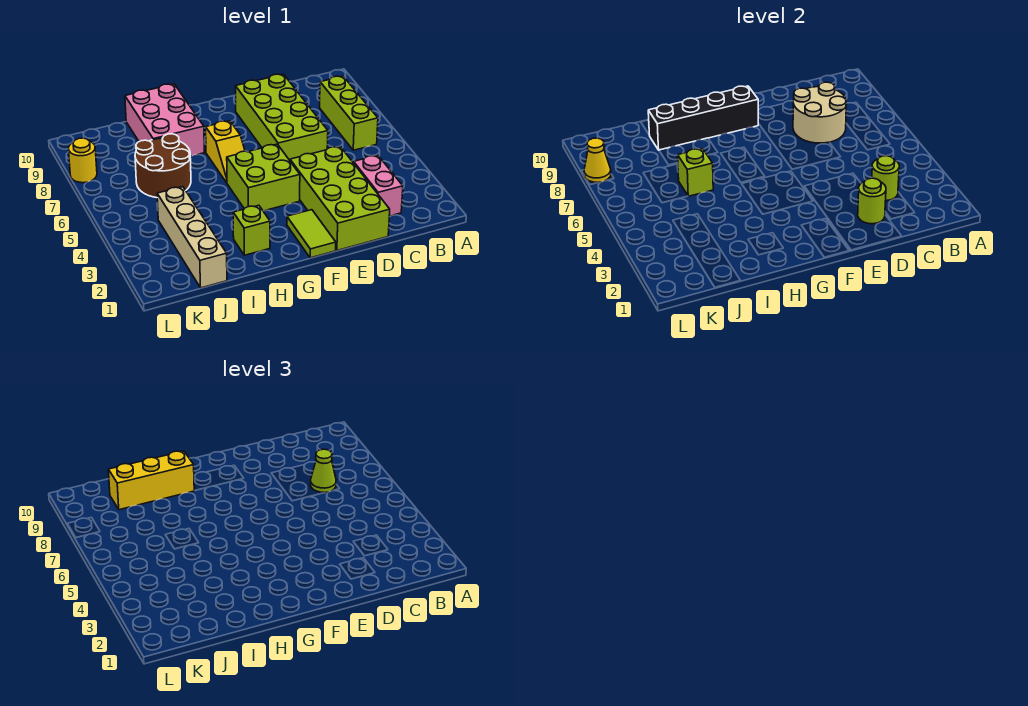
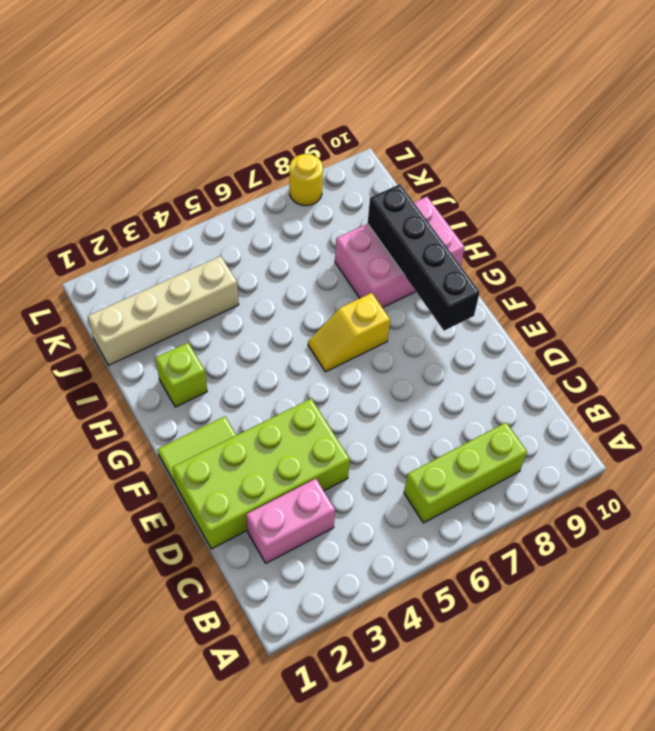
none -> lime brick D6:E9 level 1
none -> lime brick F4:G5 level 1
none -> brown round brick I6:J7 level 1

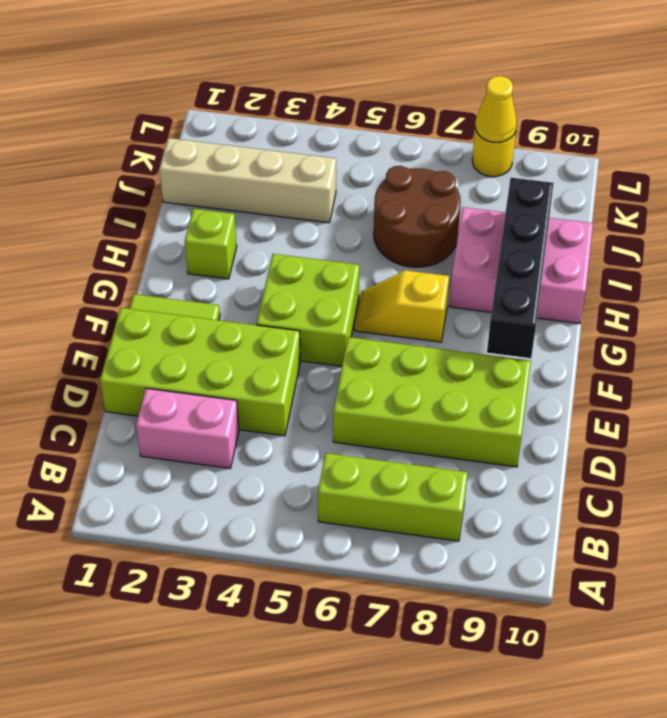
none -> lime round brick C3 level 2
none -> tan round brick C7:D8 level 2
none -> lime round brick D2 level 2

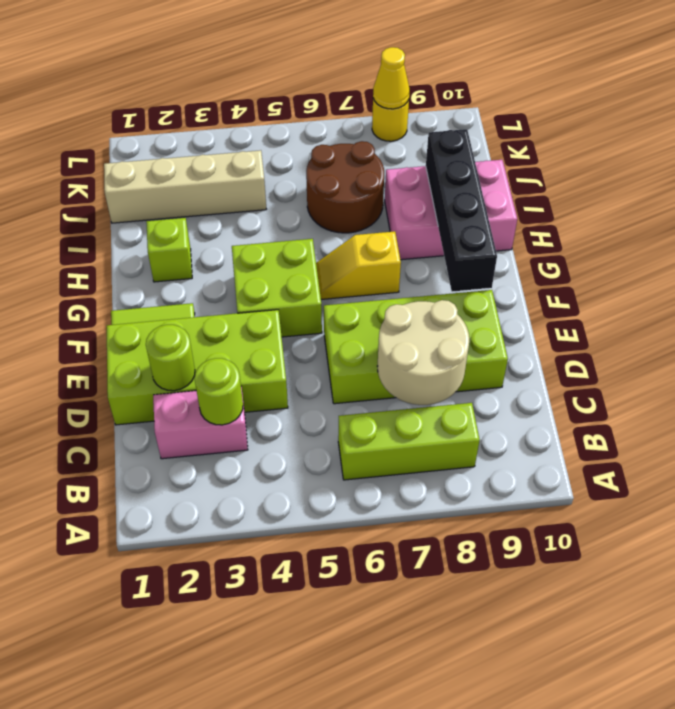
none -> lime brick I6 level 2
none -> lime cone C7 level 3
none -> yellow brick H9:J9 level 3

